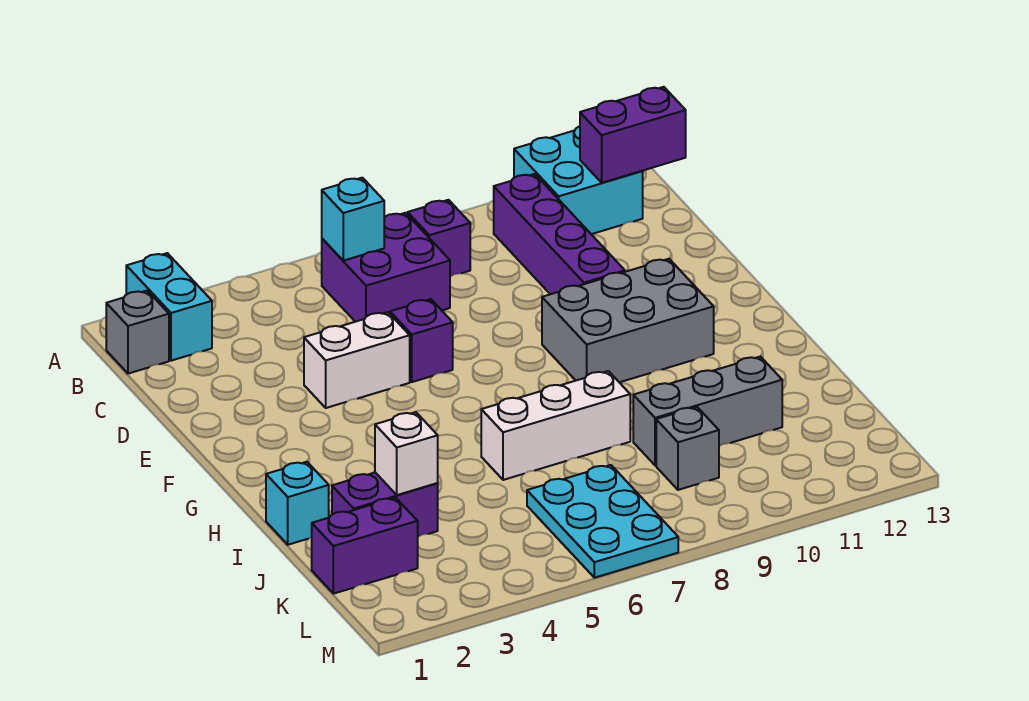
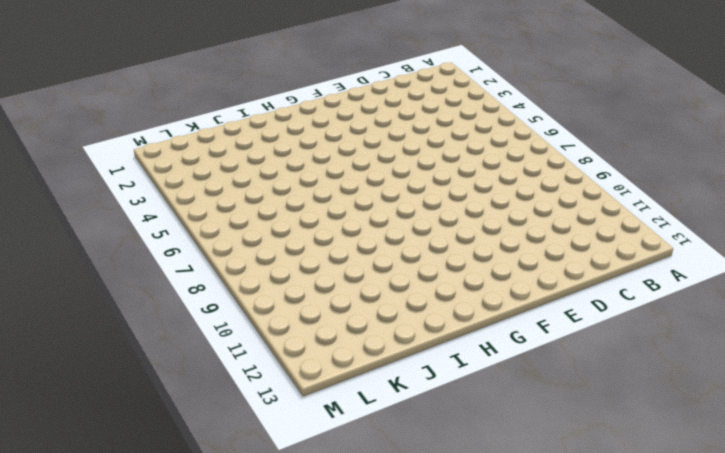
none -> cyan brick A2:B2 level 1
none -> cyan brick A11:B12 level 1
none -> grey brick B1 level 1

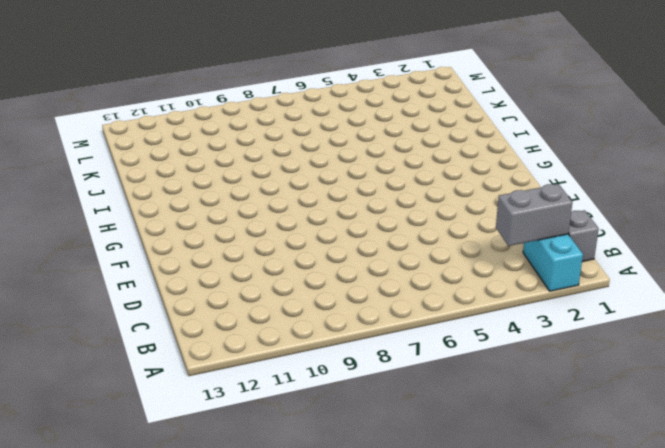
grey brick B2:B3 level 2 -> none
none -> cyan brick A11:B12 level 1
none -> purple brick B6:C7 level 1
none -> purple brick B8 level 1

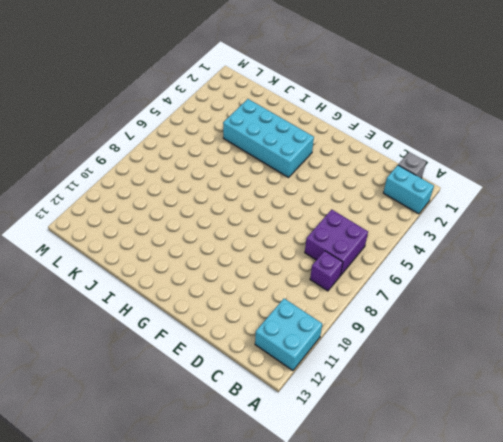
cyan brick G3:J4 level 1 -> purple brick J2:J3 level 1
none -> purple brick B10:E10 level 1
none -> white brick E4:E5 level 1
none -> purple brick E6 level 1

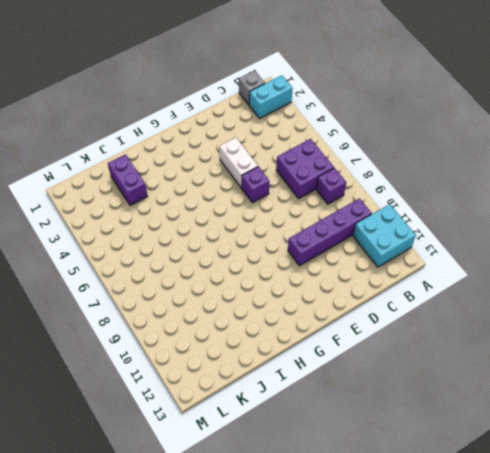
none -> grey brick F9:G11 level 1
none -> cyan brick I1 level 1
none -> white brick I6:I8 level 1

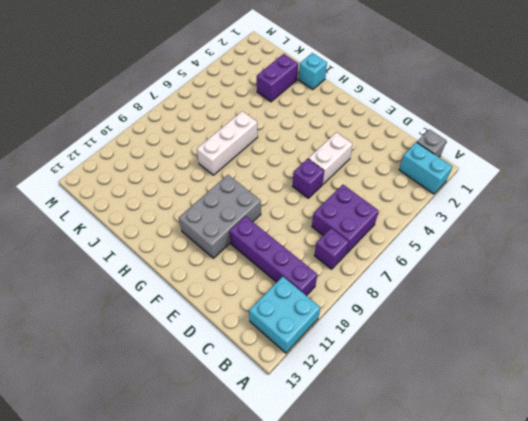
none -> grey brick J9:J11 level 1
none -> purple brick K1:K2 level 1
none -> cyan plate K6:M7 level 1

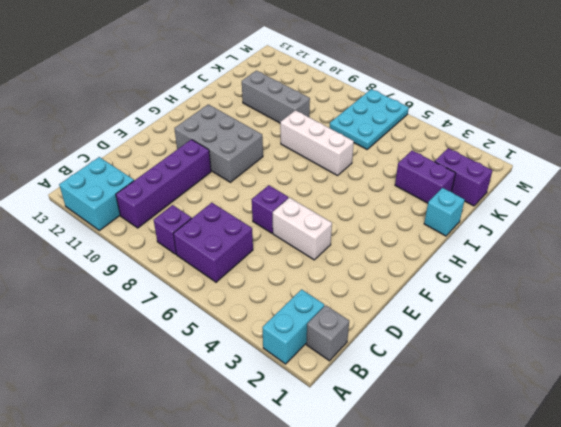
none -> grey brick K9 level 1
none -> cyan brick B6 level 2
none -> purple brick B12:B13 level 2

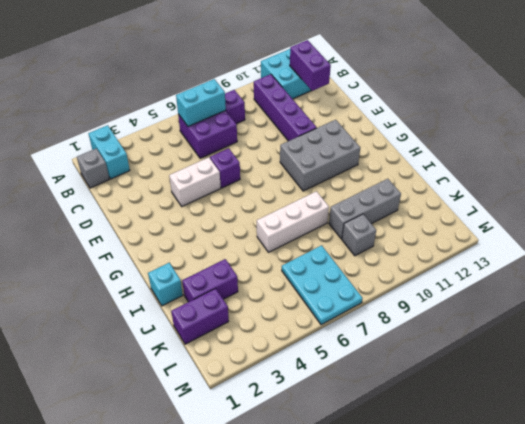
cyan brick B6:B7 level 2 -> cyan brick B6 level 2
purple brick B12:C12 level 2 -> purple brick B12:B13 level 2
none -> white brick J3 level 2

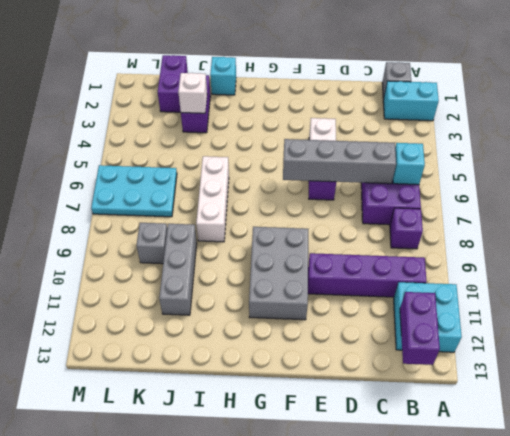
grey brick C6:F6 level 2 -> none

